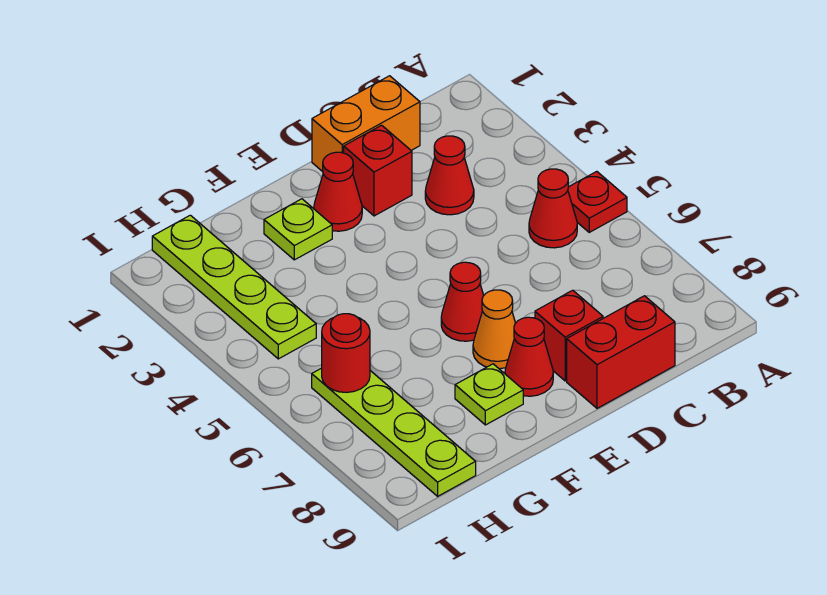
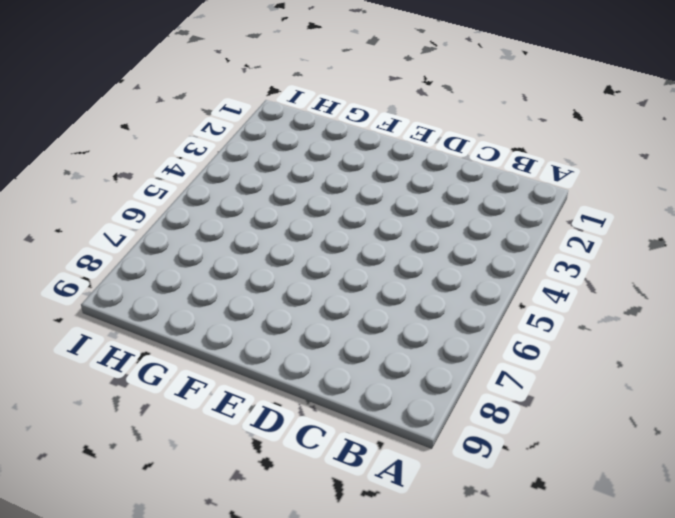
none -> red plate A5 level 1
none -> red cone B5 level 1
none -> orange brick C1:D1 level 1

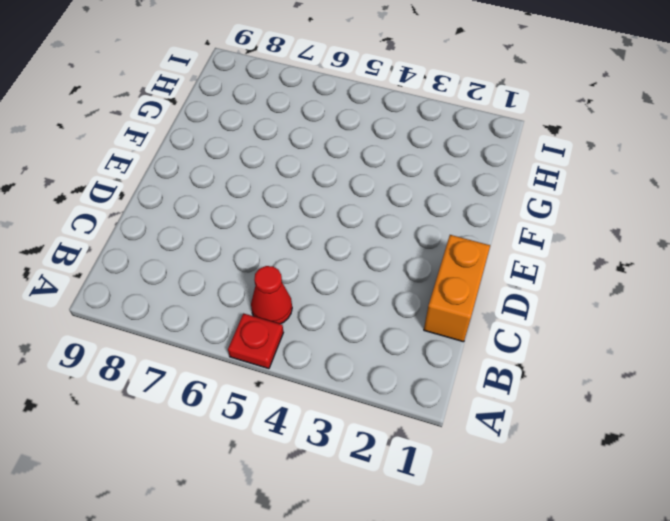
none -> red cone C3 level 1
none -> red brick C9:D9 level 1
none -> red brick D2 level 1

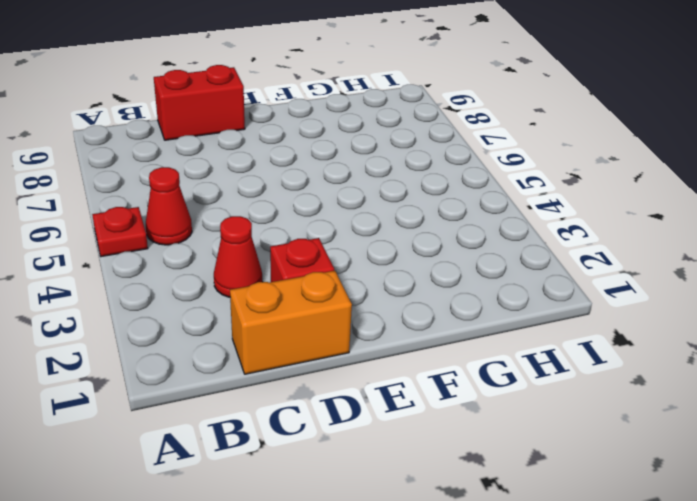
none -> red brick D8 level 1
none -> red cone E2 level 1
none -> red cone E6 level 1

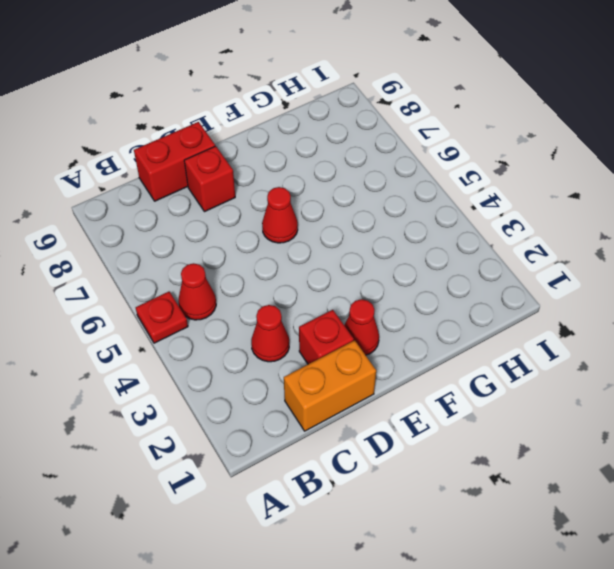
none -> orange cone E7 level 1
none -> red cone E8 level 1
none -> lime plate F2 level 1

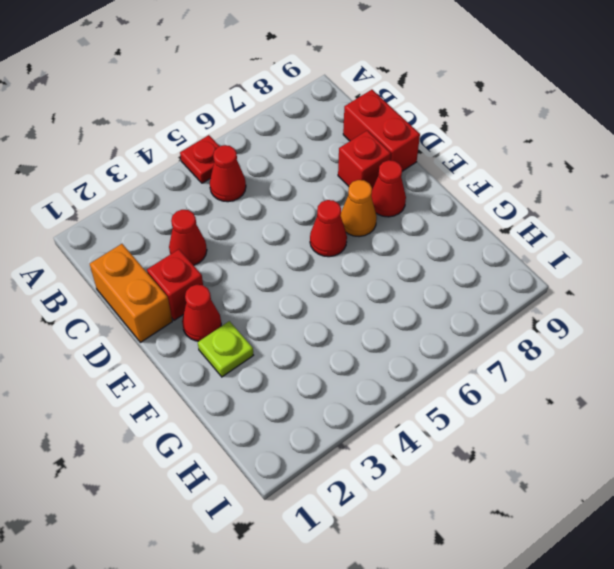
none -> lime plate F8 level 1
none -> lime plate H1:H4 level 1
none -> lime plate H6:H9 level 1

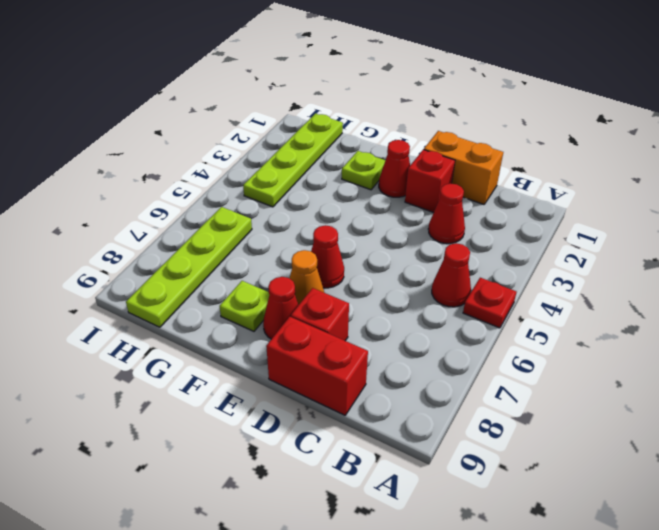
none -> red round brick H6 level 2

